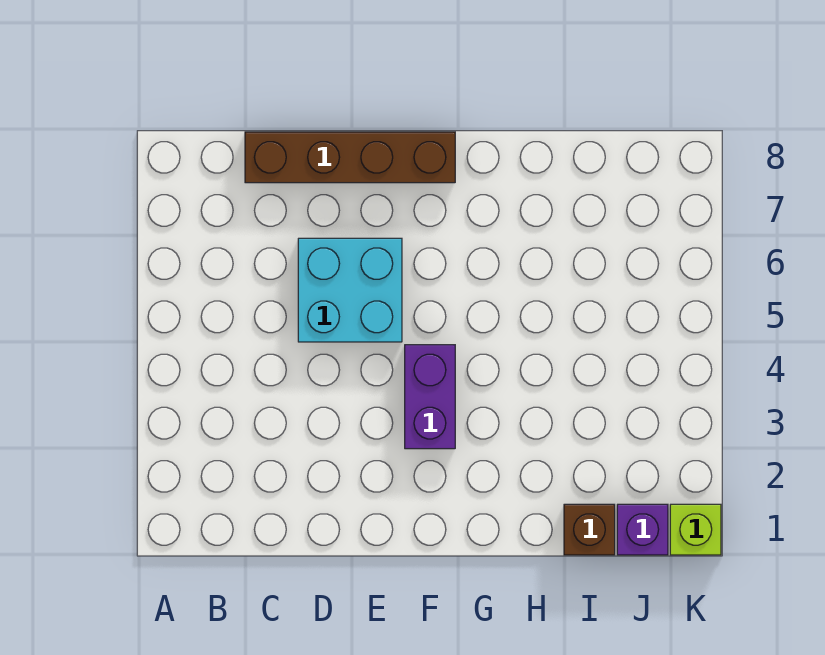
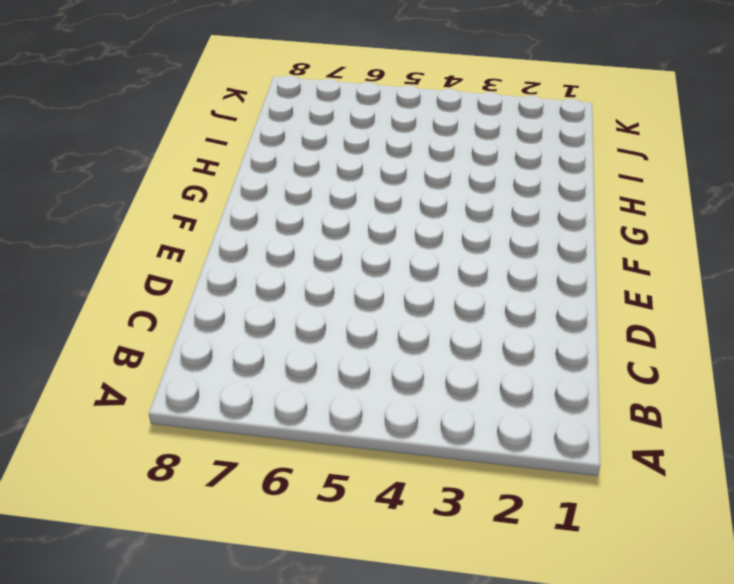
none -> brown brick C8:F8 level 1
none -> cyan brick D5:E6 level 1

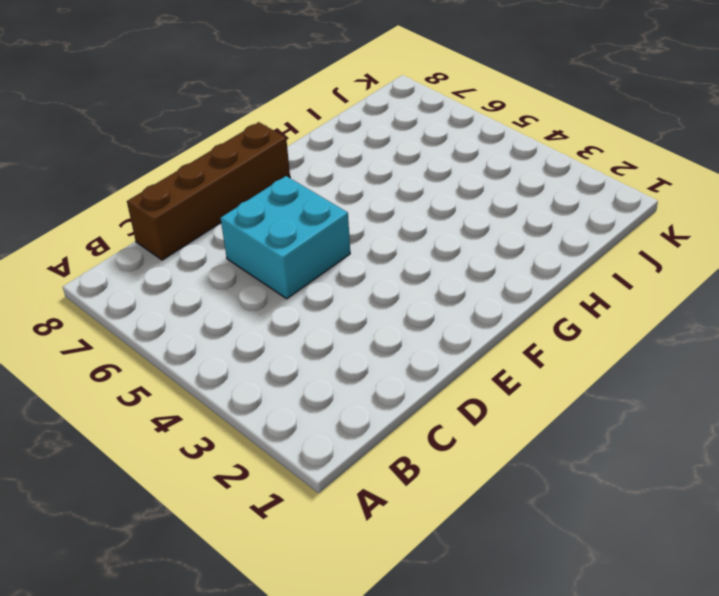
none -> purple brick F3:F4 level 1
none -> brown brick I1 level 1

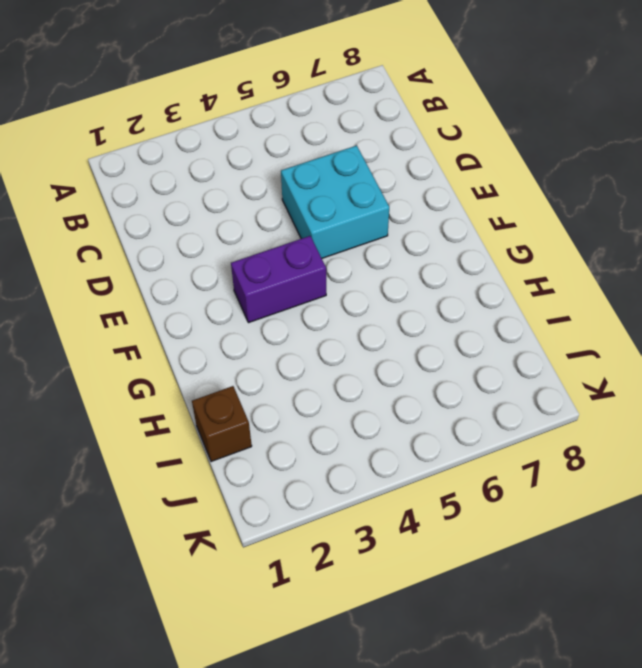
none -> brown brick C8:F8 level 1
none -> purple brick J1 level 1

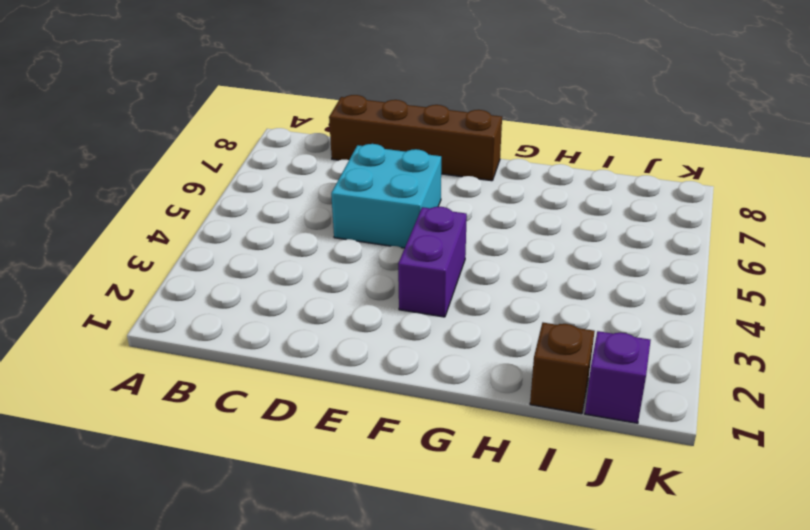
none -> lime brick K1 level 1

